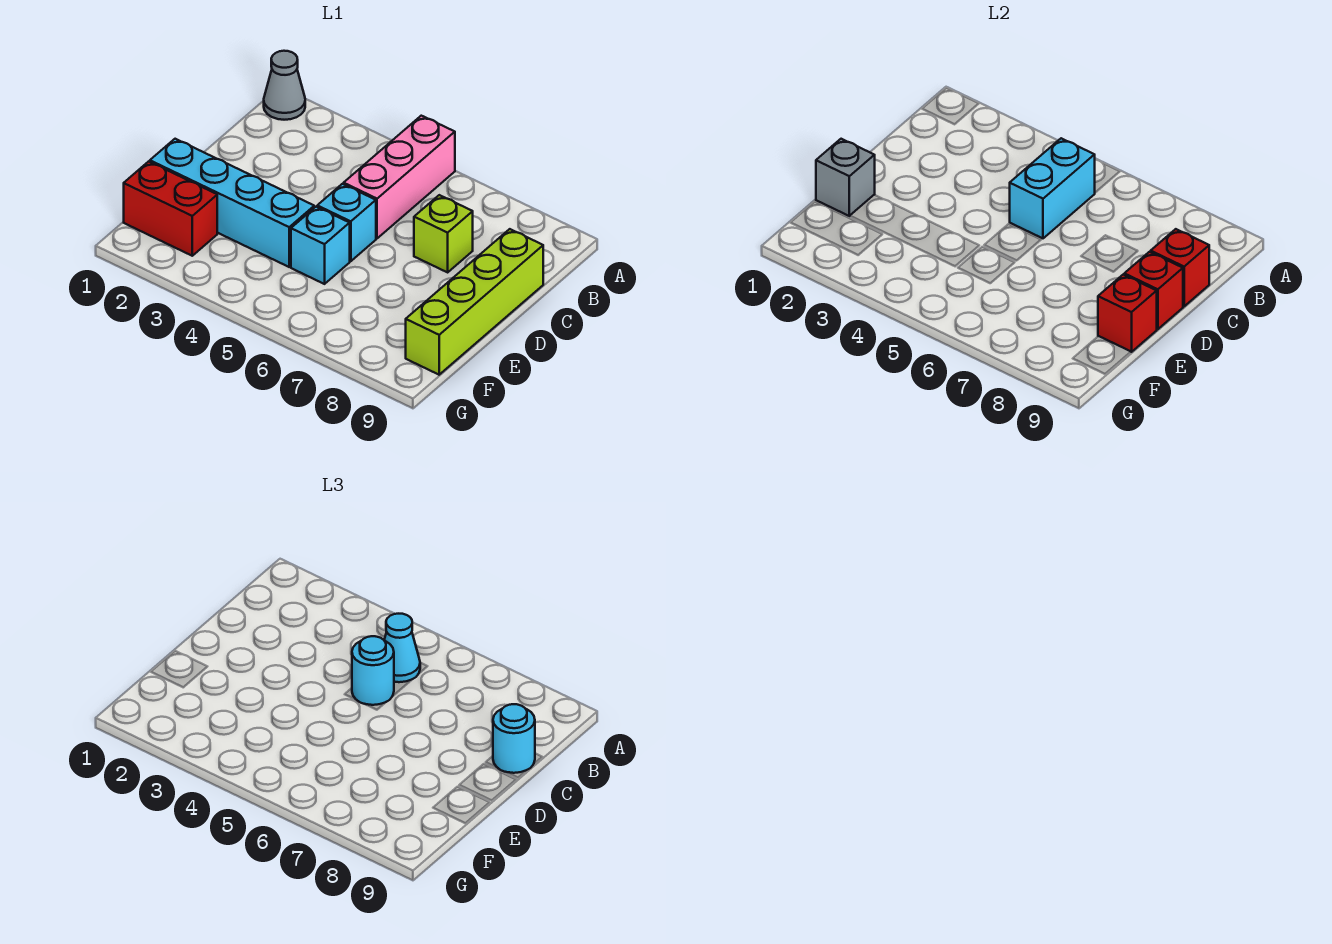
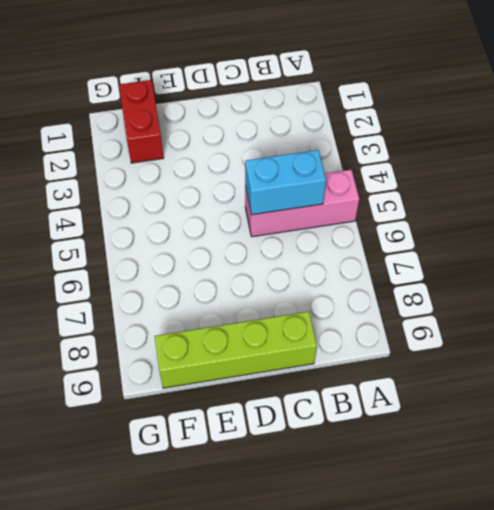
none -> grey cone A1 level 1
none -> lime brick C7 level 1
none -> cyan brick D5 level 1

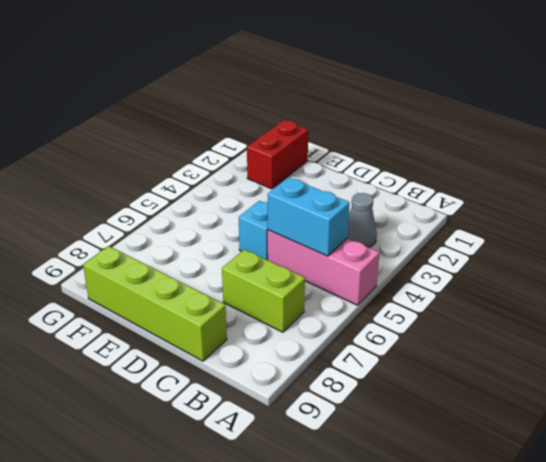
grey cone B3 level 1 -> grey cone A1 level 1
lime brick B7:C7 level 1 -> lime brick C7 level 1
none -> cyan brick E1:E4 level 1
none -> cyan brick E5 level 1
none -> red brick C9 level 2

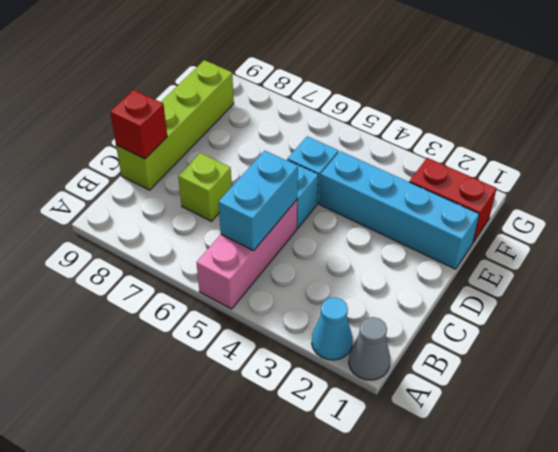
cyan cone A2 level 1 -> cyan cone B5 level 3
none -> red brick D9 level 2
none -> grey brick E1 level 2
none -> red brick E9 level 2

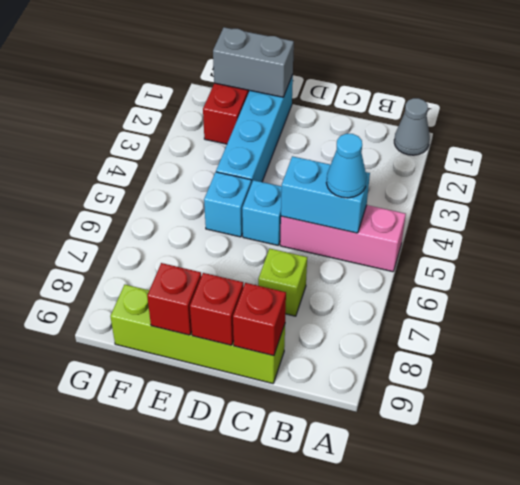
grey brick E1:F1 level 2 -> grey brick E1 level 2
none -> cyan round brick C5 level 3
none -> cyan round brick C9 level 3

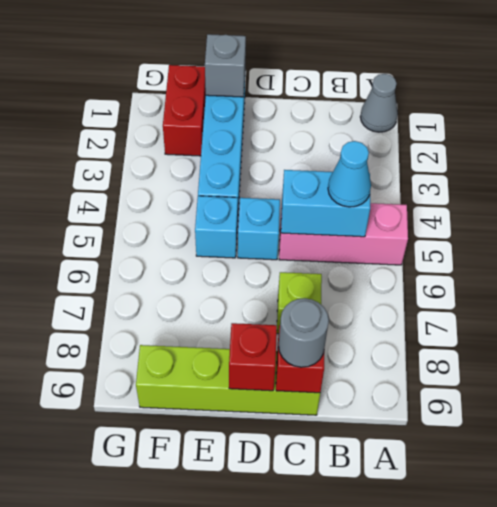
grey round brick C9 level 3 -> cyan round brick C9 level 3
none -> red brick E9 level 2
none -> cyan round brick C5 level 3

